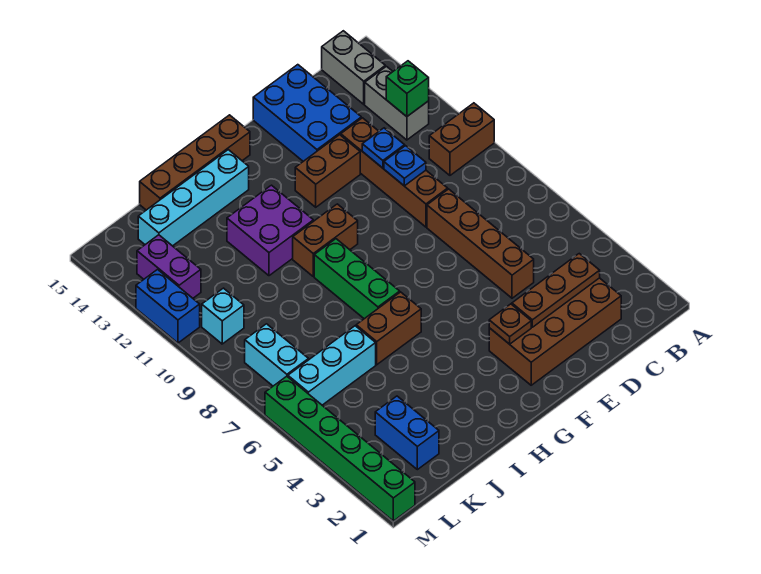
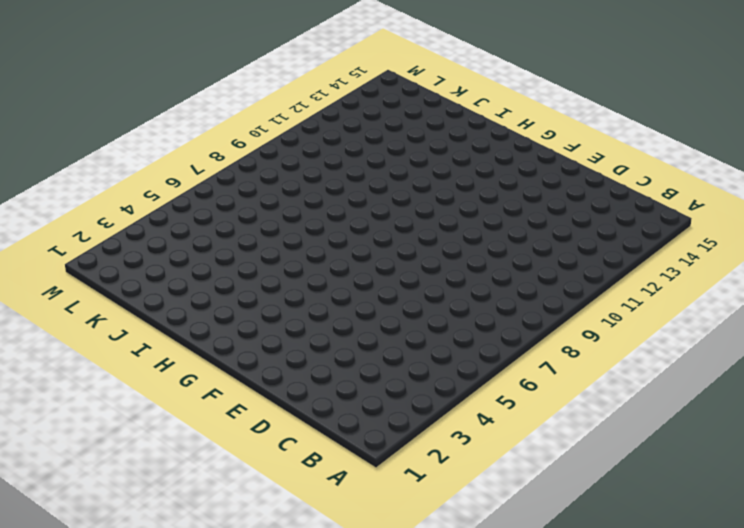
none -> brown brick A10:B10 level 1
none -> grey brick B12:B13 level 1
none -> grey brick B14:B15 level 1

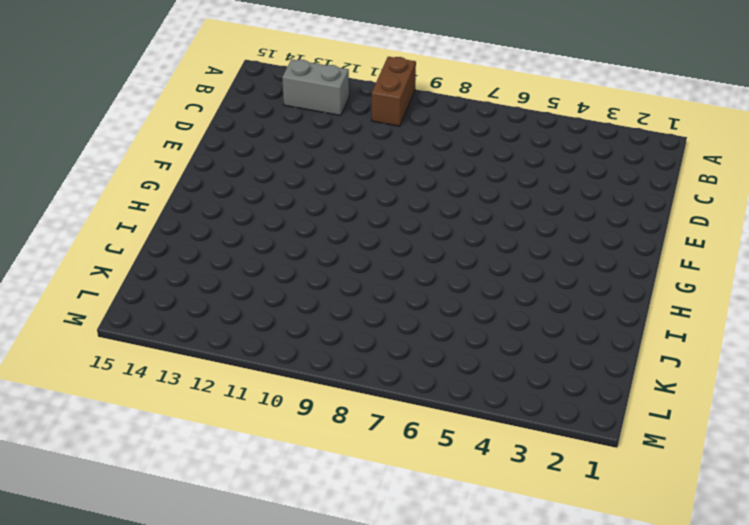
none -> grey brick B14:B15 level 1
none -> brown brick C2:F3 level 1
none -> brown brick D5:D8 level 1

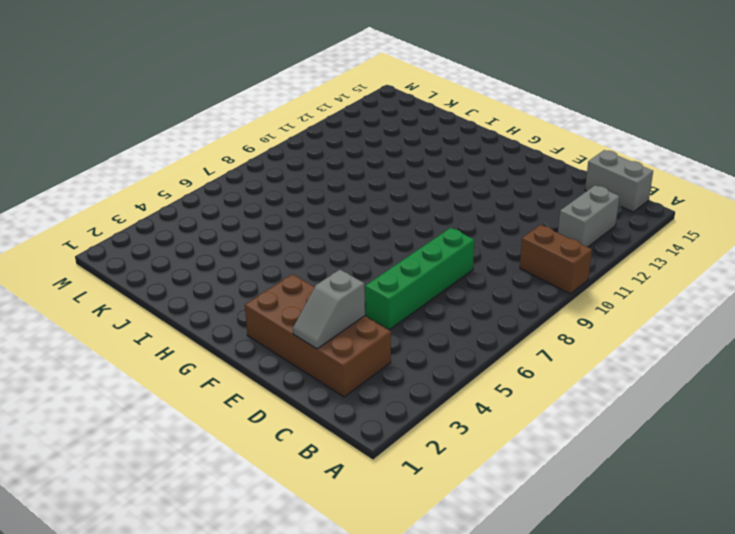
grey brick B15:C15 level 1 -> grey brick B14:B15 level 1
grey slope D2:D3 level 2 top 3 -> brown plate C3:E3 level 2
green brick D5:D8 level 1 -> brown brick D5:D8 level 1
none -> brown brick D9:D12 level 1
none -> blue brick D13:E15 level 1
none -> brown brick E12:F12 level 1

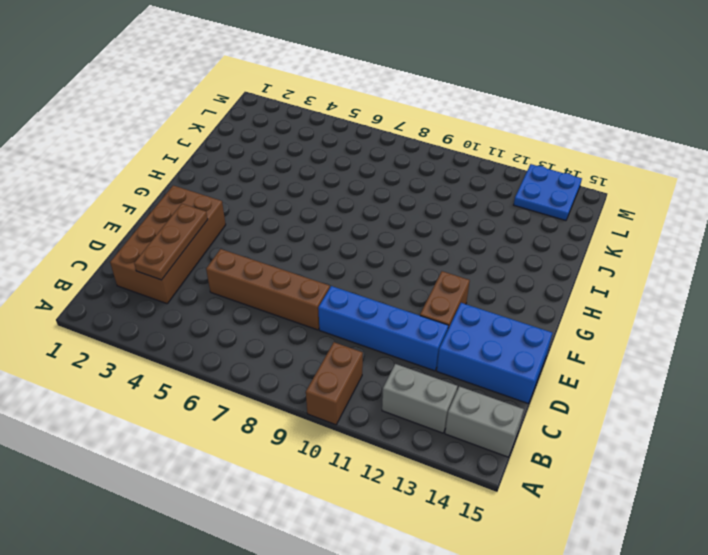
blue brick D9:D12 level 1 -> brown brick D9:D12 level 1
blue plate L13:M14 level 1 -> purple brick L12:L13 level 1
none -> brown brick G10:H10 level 1
none -> brown brick G15:J15 level 1
none -> brown brick H6:I6 level 1

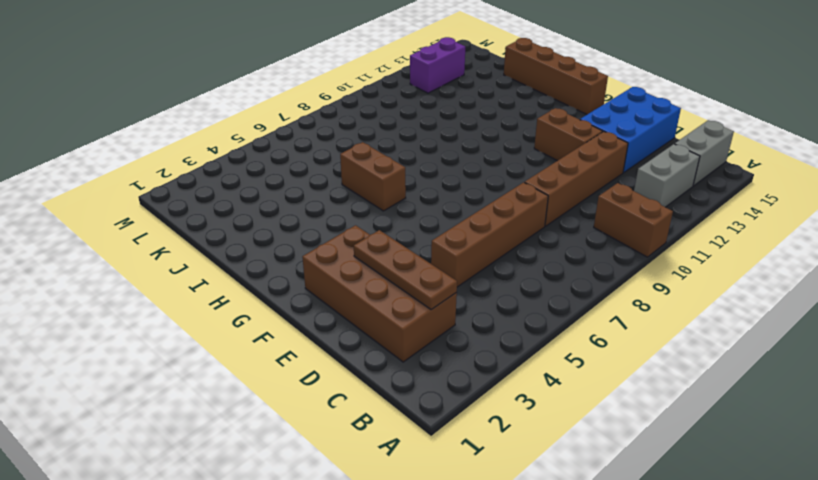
none -> brown brick G10:H10 level 1
none -> green brick H7:H9 level 1
none -> purple brick H11:I12 level 1

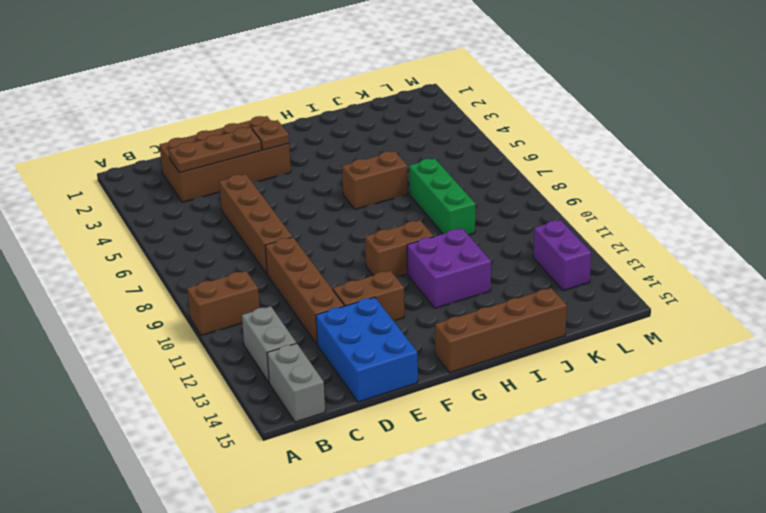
green brick J7:J9 level 1 -> green brick H7:H9 level 1
none -> cyan brick H14:K14 level 1
none -> cyan brick J6:L6 level 1
none -> blue brick K2:K3 level 1

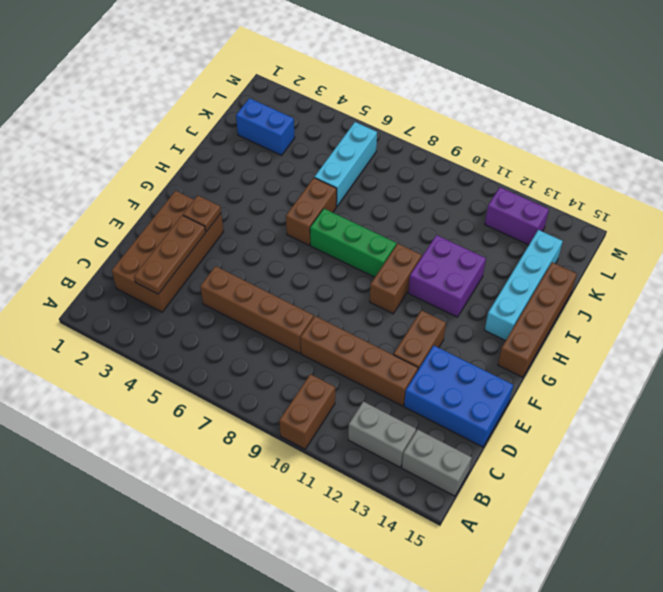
none -> cyan brick L7:L8 level 1
none -> cyan brick L10 level 1
none -> green brick M1:M6 level 1

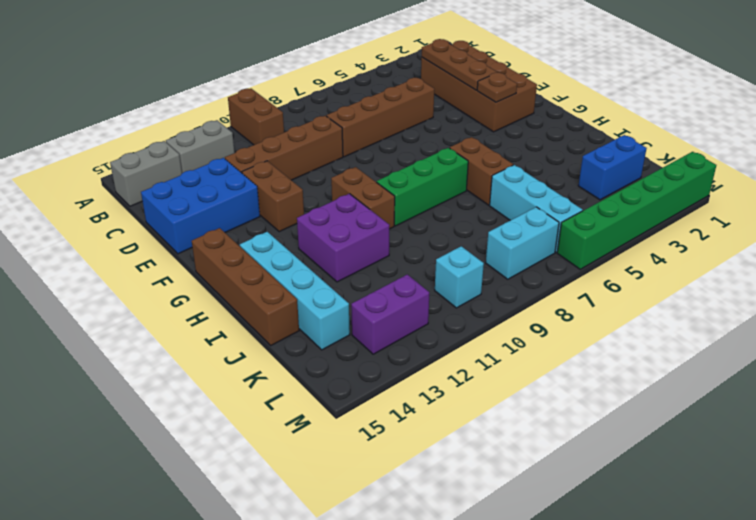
none -> blue brick M11:M12 level 1
none -> green brick B12 level 2
none -> blue plate D10 level 2

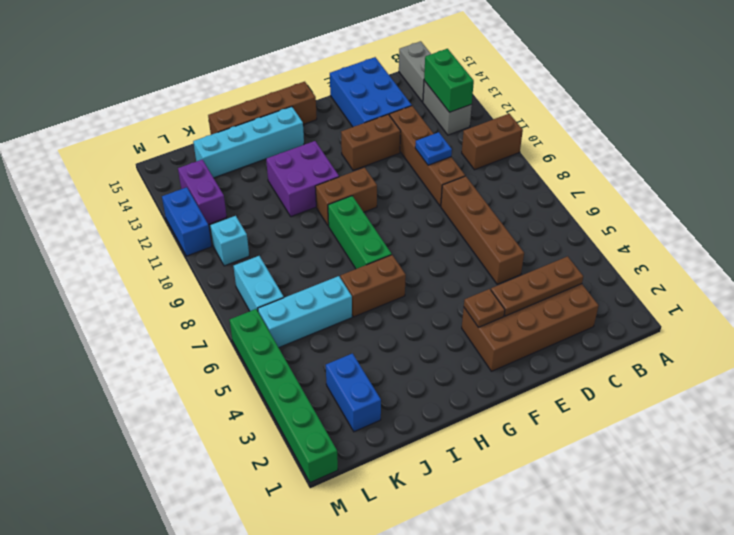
green brick B12:B13 level 2 -> green brick B12 level 2
none -> blue plate D11 level 2

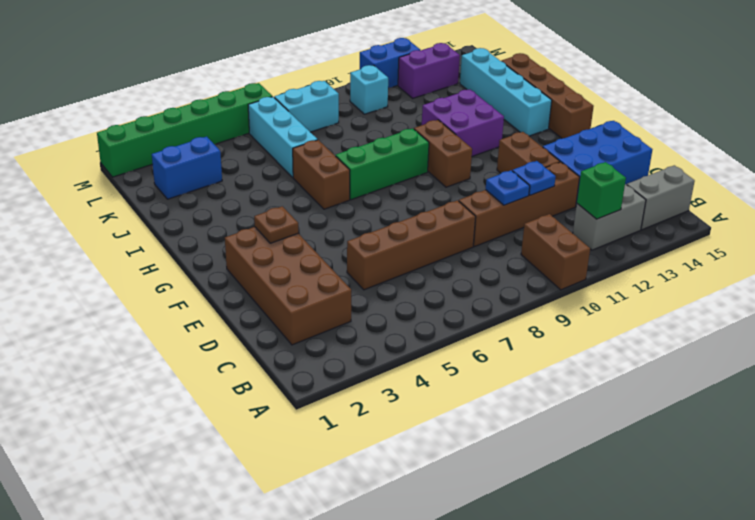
none -> brown plate C3:E3 level 2

